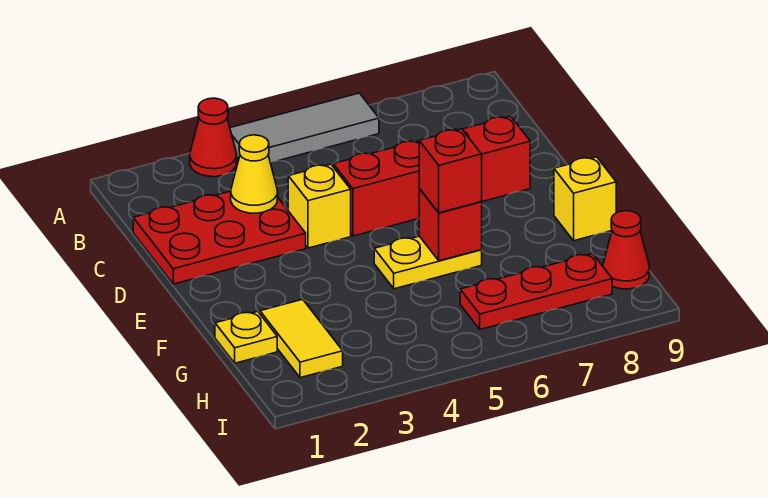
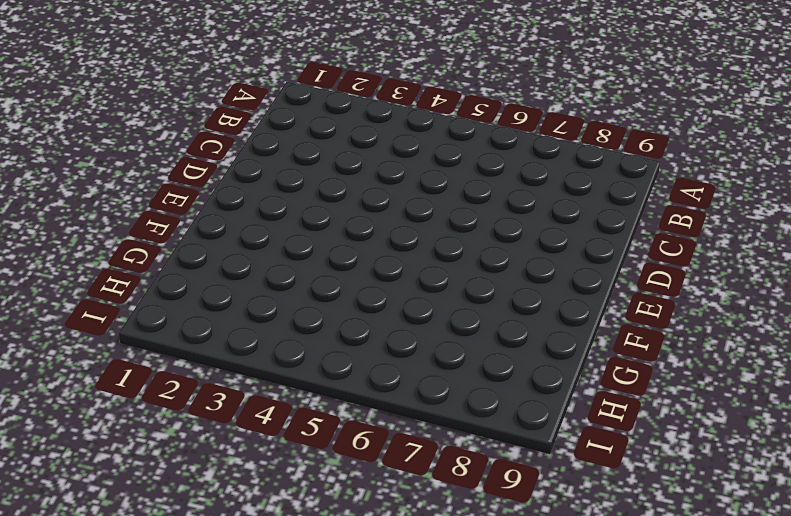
none -> red cone A3 level 1
none -> grey tile A4:A6 level 1
none -> red plate C1:D3 level 1

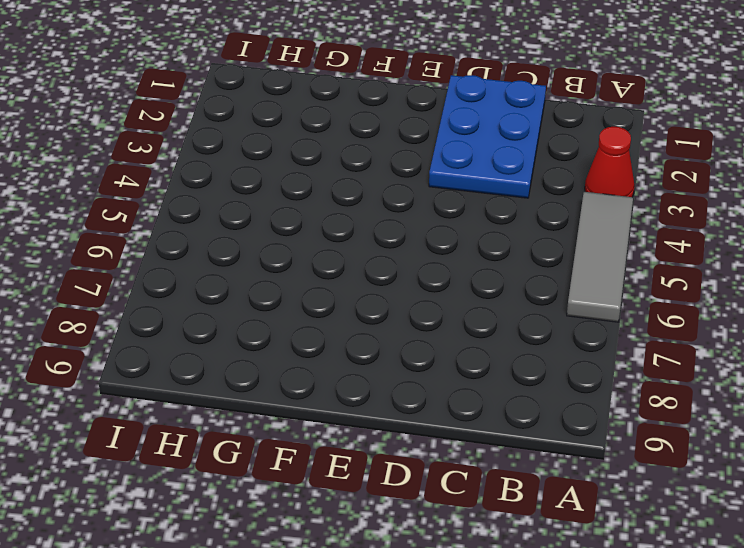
blue plate C1:D3 level 1 -> red plate C1:D3 level 1
none -> yellow brick D4 level 1
none -> red brick D5:D8 level 1
none -> yellow plate F5:F6 level 1

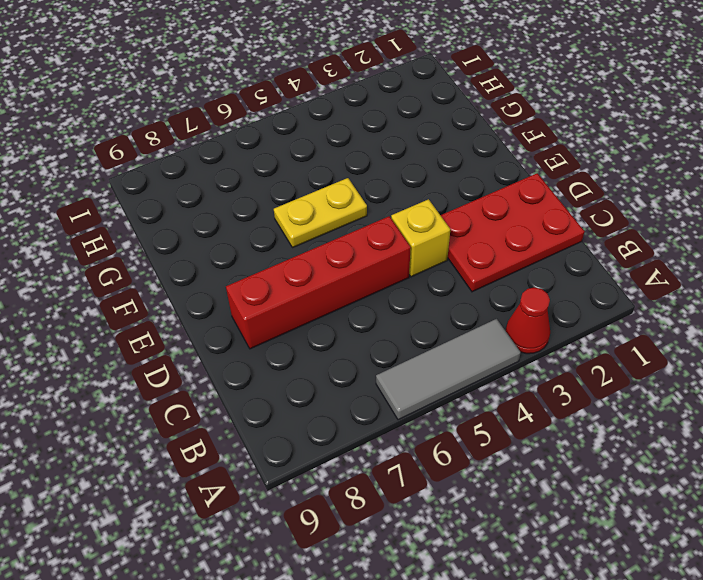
none -> yellow brick F9 level 1
none -> yellow plate G1 level 1
none -> yellow tile G2:H2 level 1

